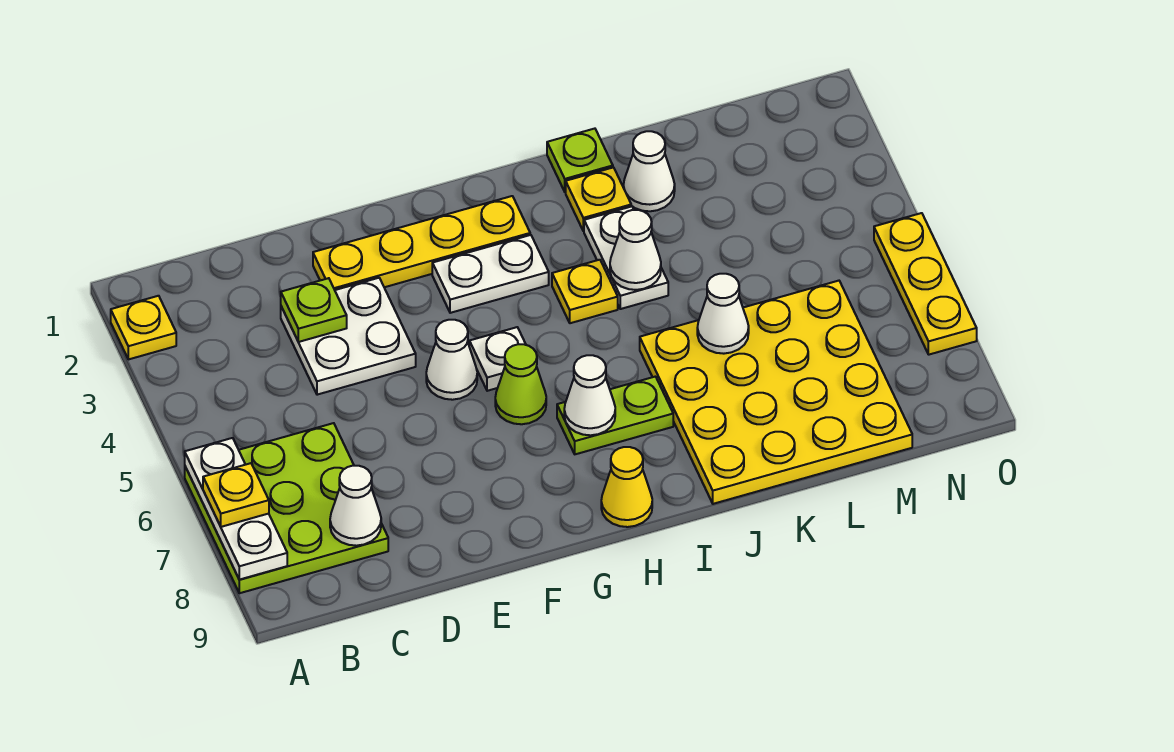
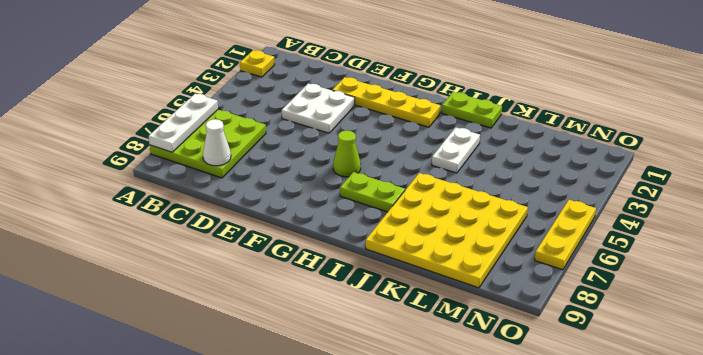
lime plate I1:J1 level 1 -> lime plate J1 level 1
none -> white cone F5 level 1
none -> white plate G3:H3 level 1
none -> white plate G5 level 1

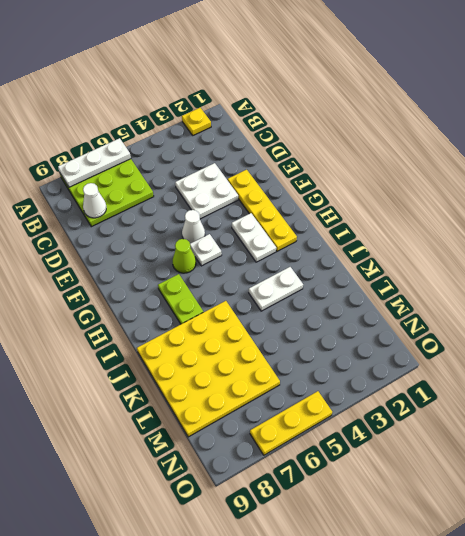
none -> yellow cone H9 level 1
none -> yellow plate I4 level 1
none -> lime plate J1 level 1

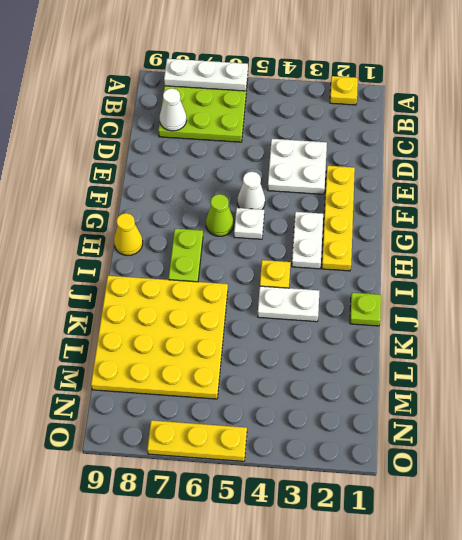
none -> yellow plate J2 level 1
none -> white cone K2 level 1
none -> lime plate D3 level 2

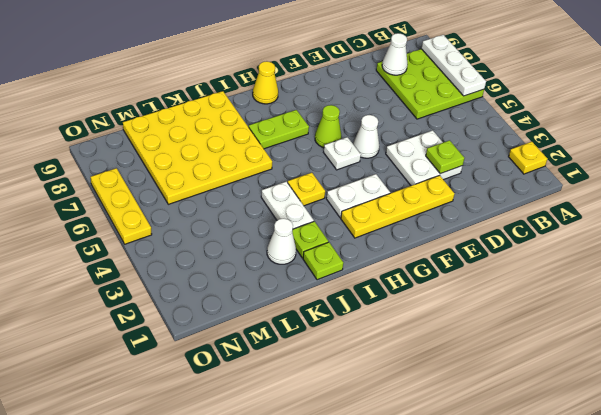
lime plate J2 level 1 -> yellow plate J2 level 1
none -> white cone H7 level 2
none -> white cone J4 level 2
none -> white cone K6 level 2

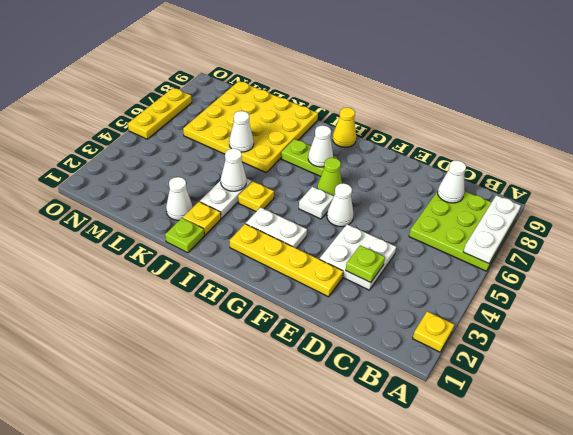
none -> yellow plate A7 level 3

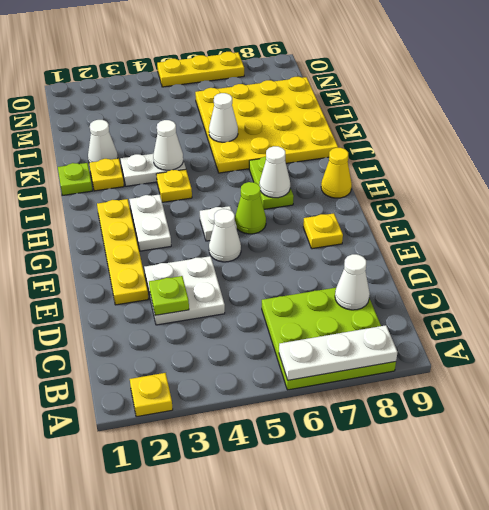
yellow plate F8 level 1 -> yellow plate A7 level 3

